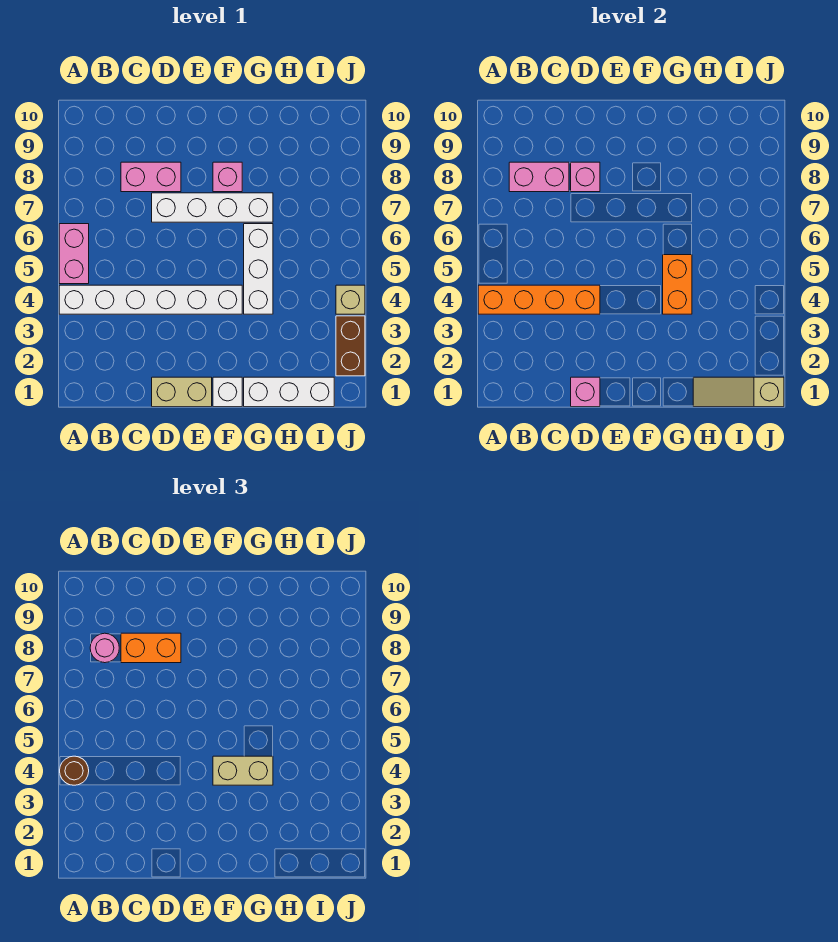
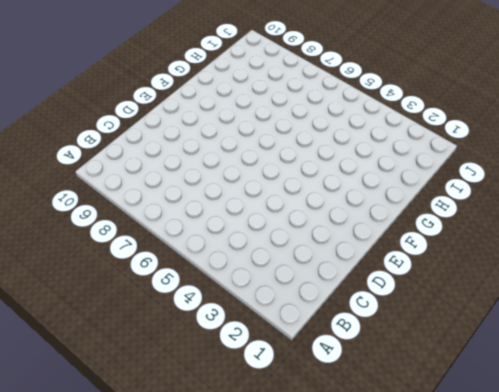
none -> white brick A4:F4 level 1
none -> pink brick A5:A6 level 1
none -> pink brick C8:D8 level 1

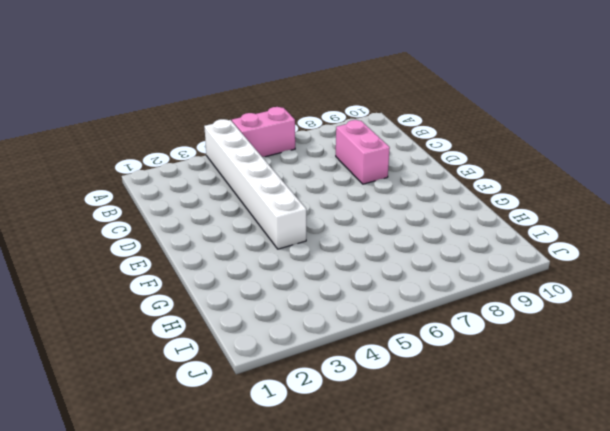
none -> tan brick D1:E1 level 1
none -> white brick D7:G7 level 1
none -> white brick F1 level 1

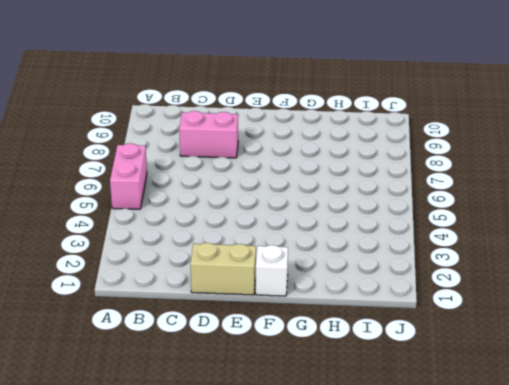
none -> white brick A4:F4 level 1
none -> white brick D7:G7 level 1
none -> pink brick F8 level 1

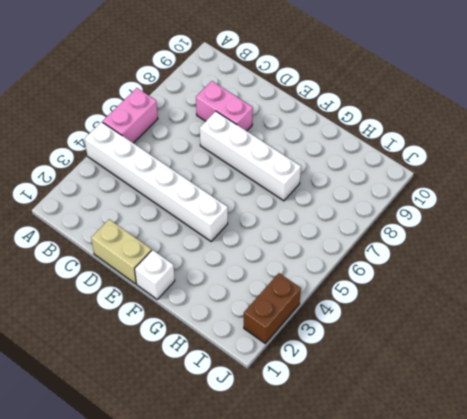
none -> pink brick F8 level 1
none -> white brick G1:I1 level 1
none -> white brick G4:G6 level 1

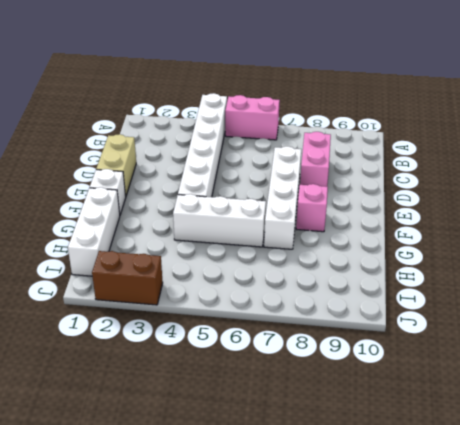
none -> tan brick J4 level 1
none -> orange brick A4:D4 level 2
none -> pink brick B8:C8 level 2

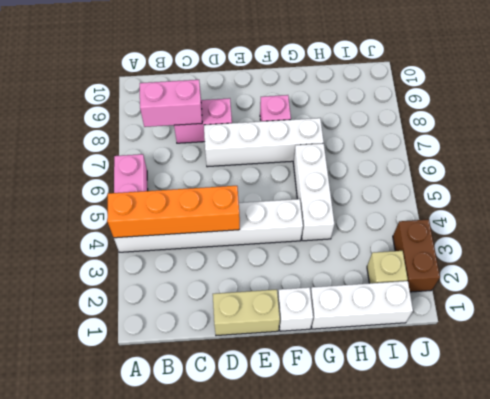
tan brick I2 level 1 -> tan brick J4 level 1
none -> pink brick D1 level 2
none -> pink brick D8 level 2
none -> orange brick G4:G5 level 2

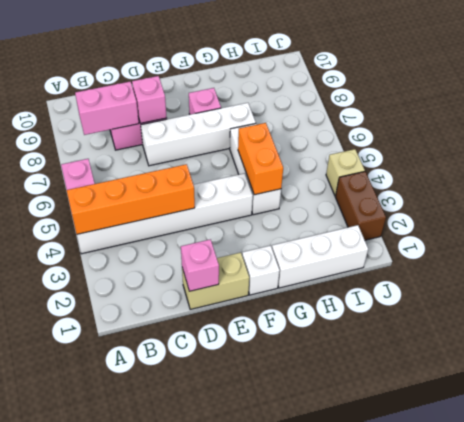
none -> tan slope H1:J1 level 2 top J
none -> brown round brick A4 level 3
none -> pink round brick B8 level 3

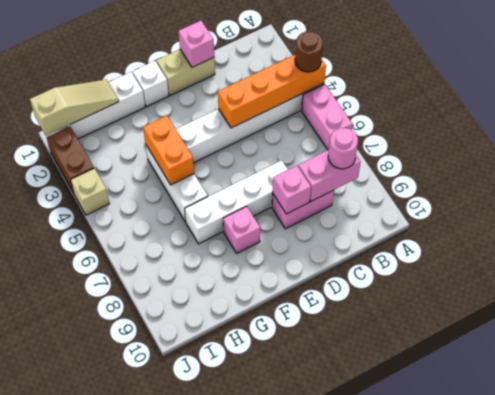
none -> orange brick C8:D8 level 3
none -> tan brick F4:G4 level 3

